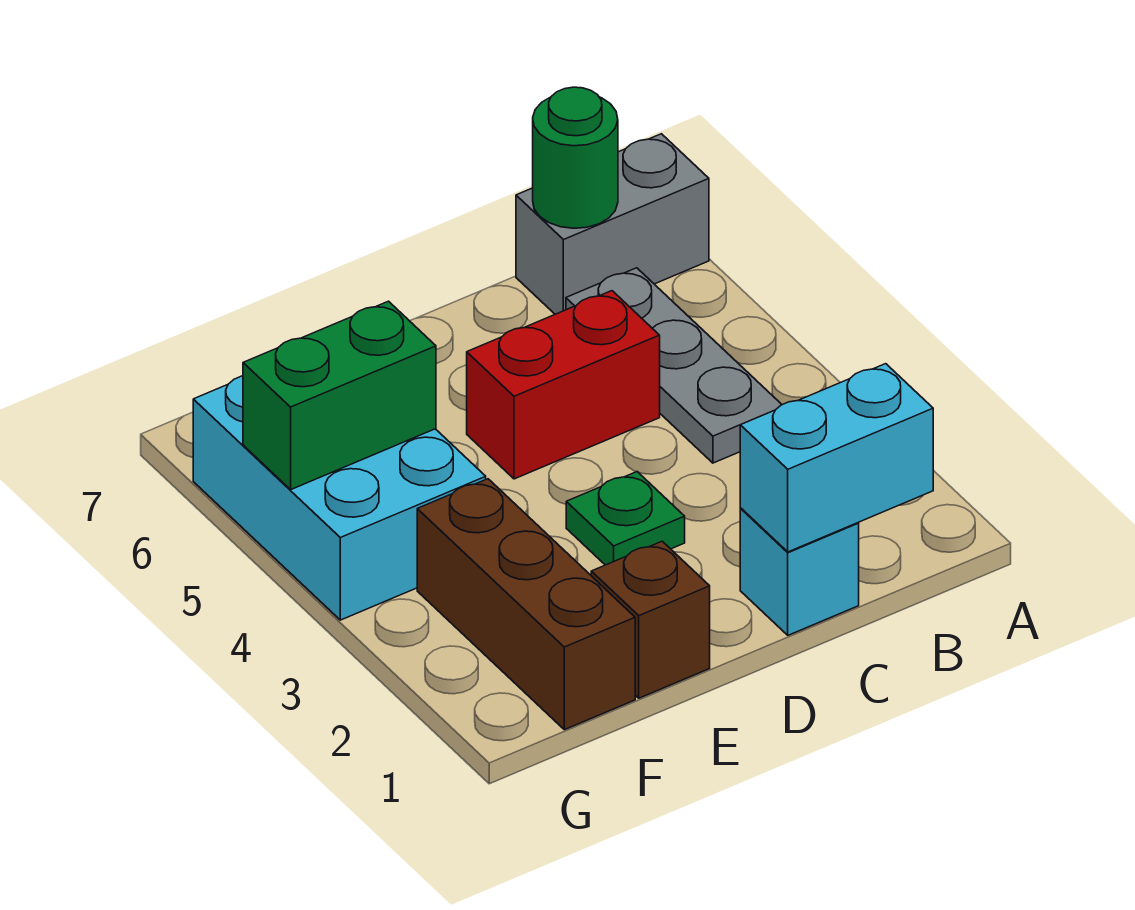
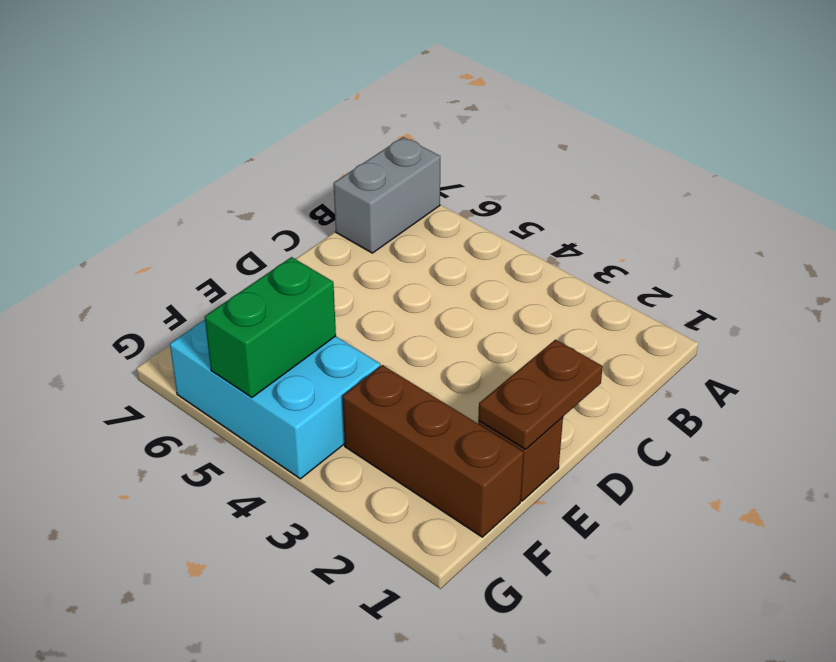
brown plate D1:E1 level 2 -> none
none -> grey plate B4:B6 level 1
none -> cyan brick C1 level 1

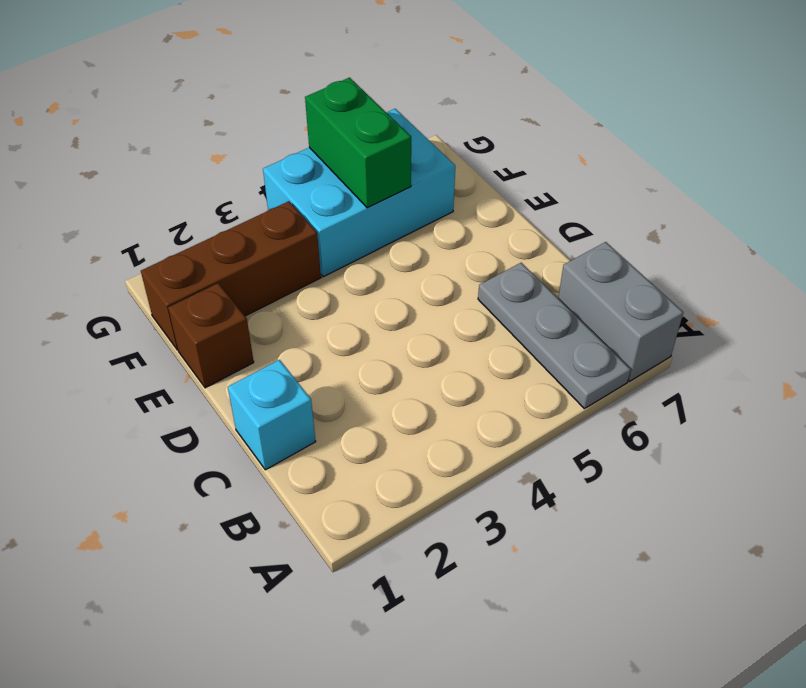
grey plate A6:C6 level 1 -> grey plate B4:B6 level 1
none -> red brick C5:D5 level 1
none -> green plate D3 level 1

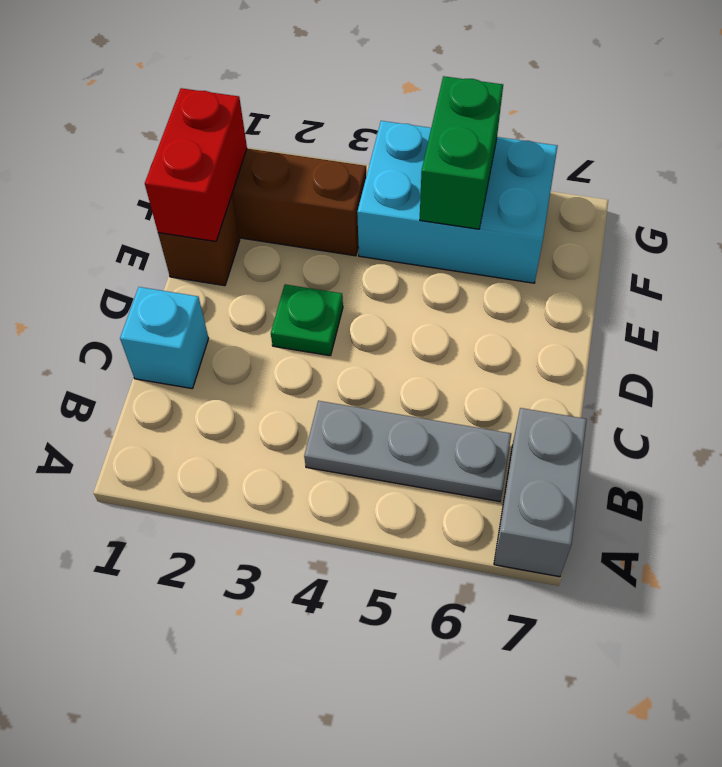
red brick E1:F1 level 2 -> red brick C5:D5 level 1
none -> cyan brick B1:C1 level 2
none -> green round brick B7 level 2

